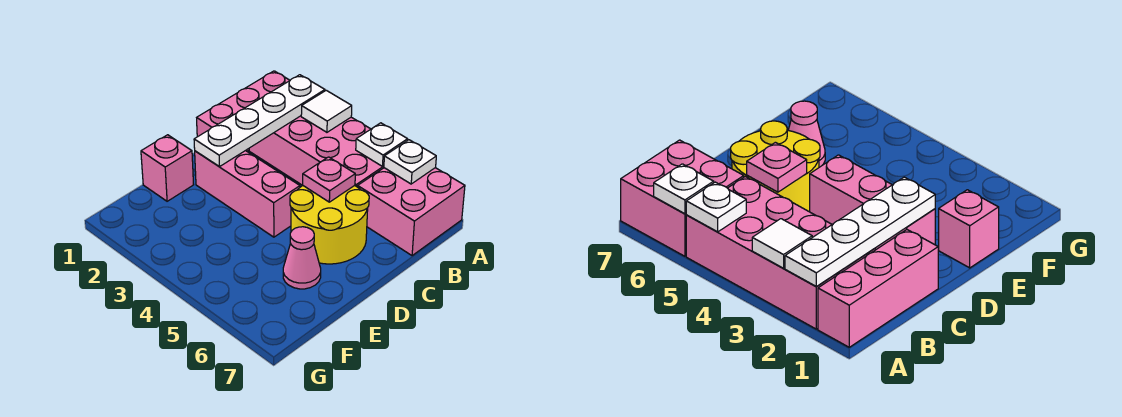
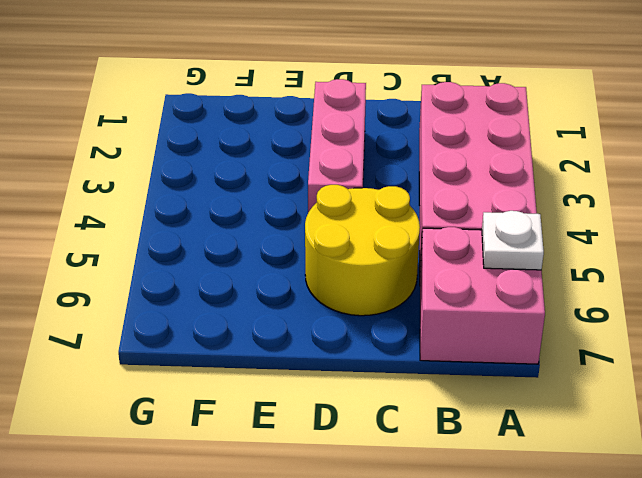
none -> pink brick A1:C1 level 1
none -> pink brick E1 level 1
none -> pink cone E6 level 1

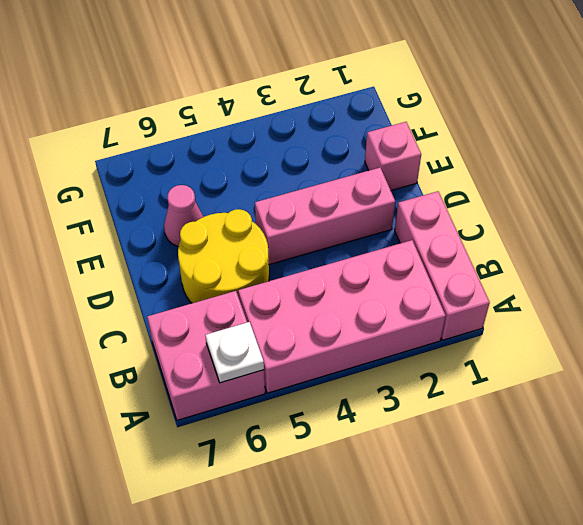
none -> white plate A2:D2 level 2
none -> white tile A3 level 2
none -> white plate A5 level 2

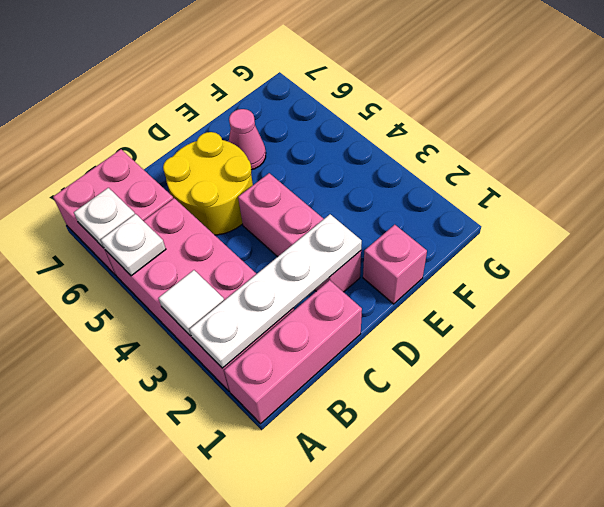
none -> pink plate C5 level 2

